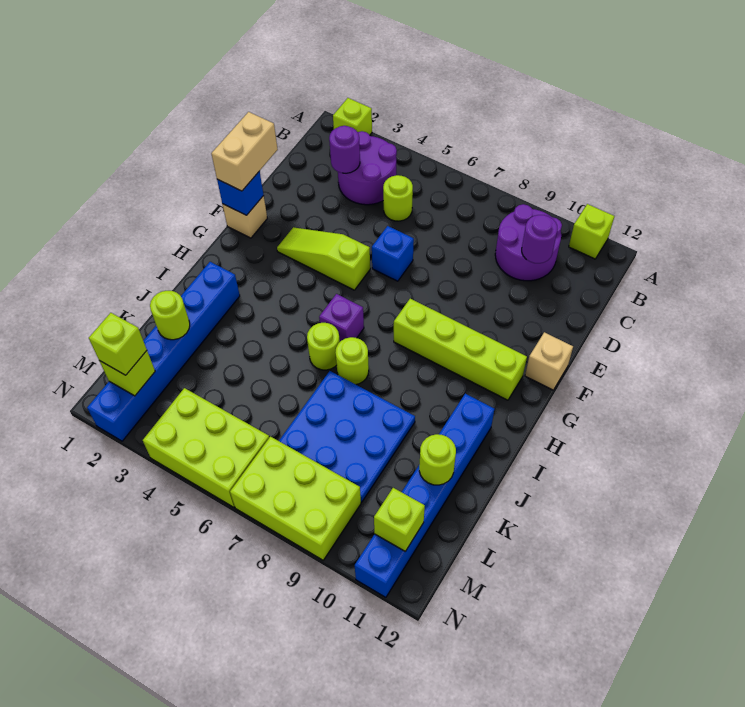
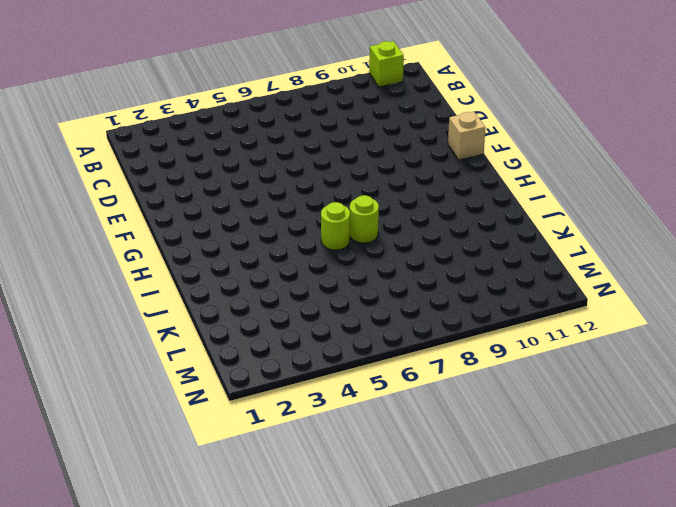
none -> lime brick A2 level 1
none -> purple round brick B3:C4 level 1
none -> purple round brick B9:C10 level 1

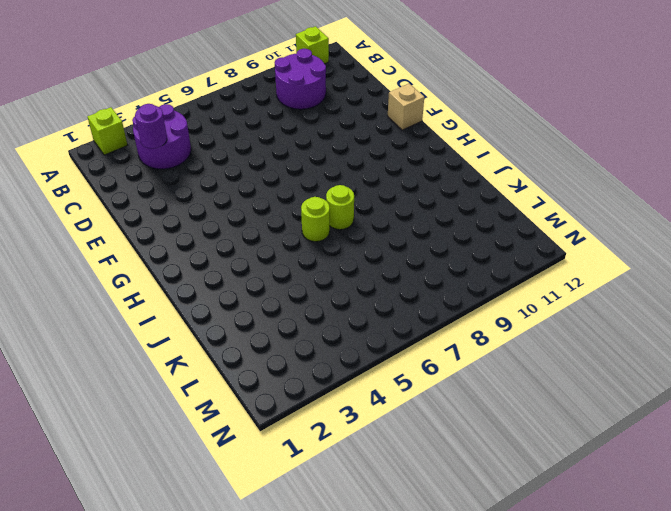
none -> lime round brick C5 level 1
none -> blue brick E6 level 1
none -> tan brick F1 level 1

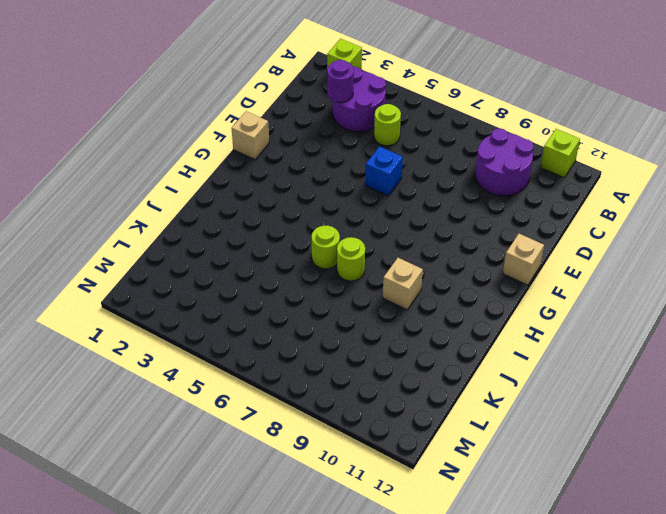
tan brick I9 level 1 -> none
none -> lime slope F3:F5 level 1 top 5
none -> lime brick G8:G11 level 1
none -> purple brick H6 level 1

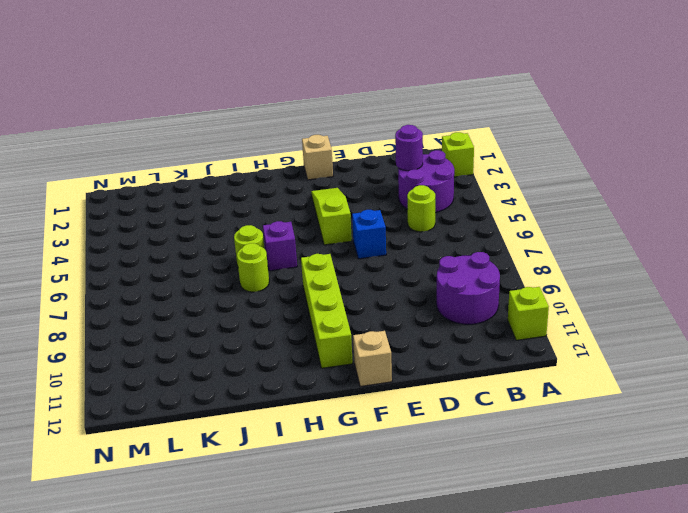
none -> blue brick I2:N2 level 1
none -> blue brick I11:N11 level 1
none -> blue plate J7:L9 level 1

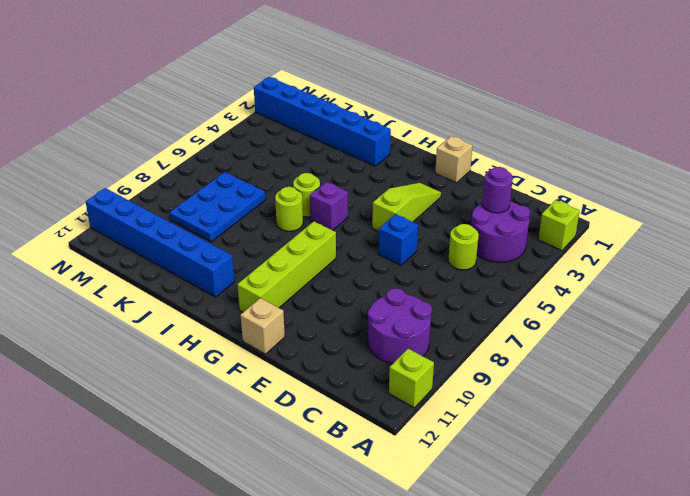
blue plate K7:L9 level 1 -> blue plate J7:L9 level 1
none -> lime brick M4:N6 level 1
none -> lime brick M7:N9 level 1
none -> purple round brick C10 level 2

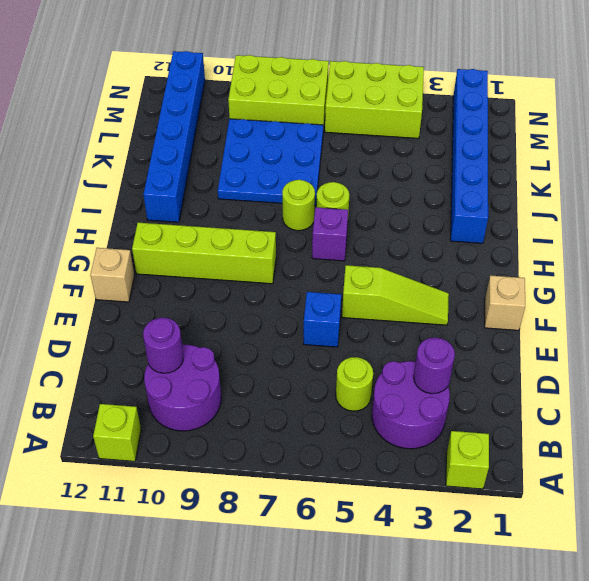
none -> blue brick F1 level 2
none -> lime round brick K2 level 2
none -> lime round brick K11 level 2

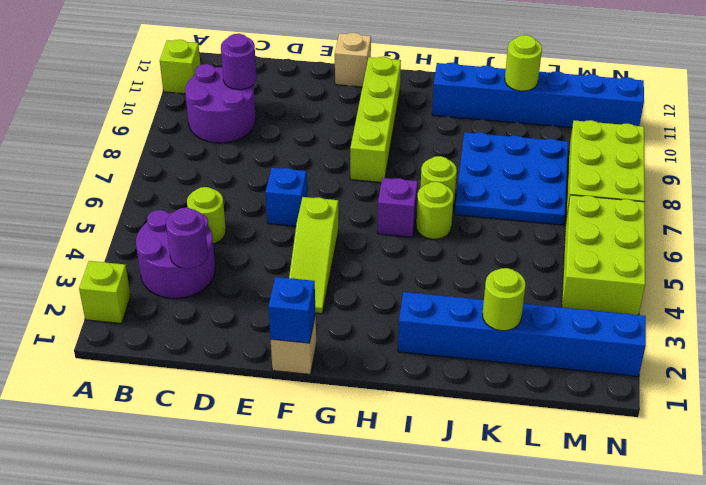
none -> lime brick M2 level 2
none -> lime brick M11 level 2
none -> tan brick E1:F1 level 3

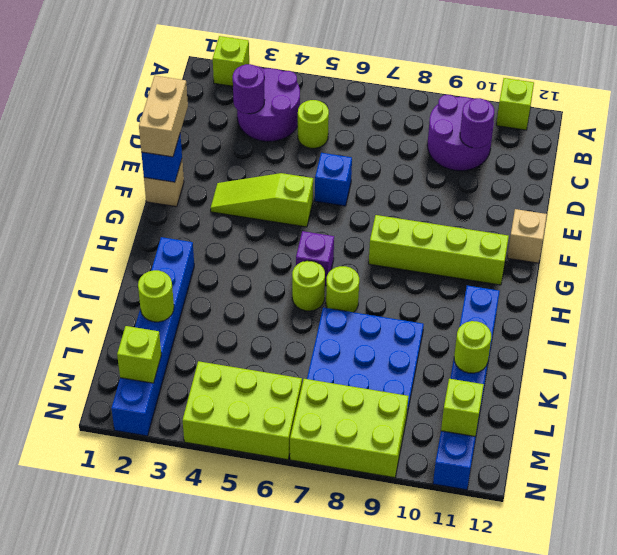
none -> lime brick M2 level 3

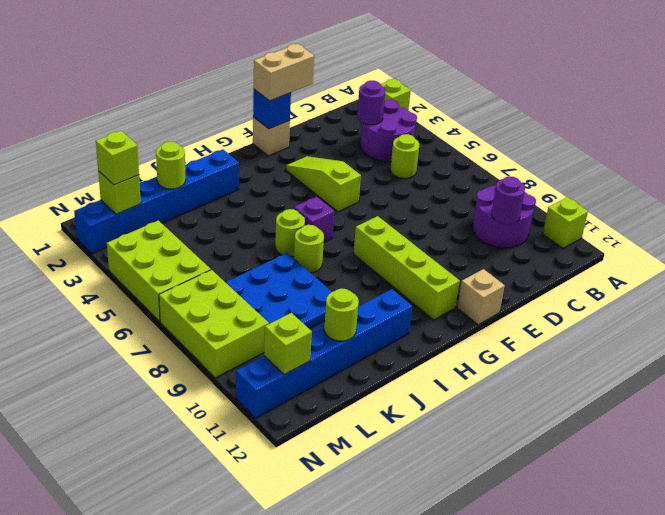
none -> blue brick E6 level 1

